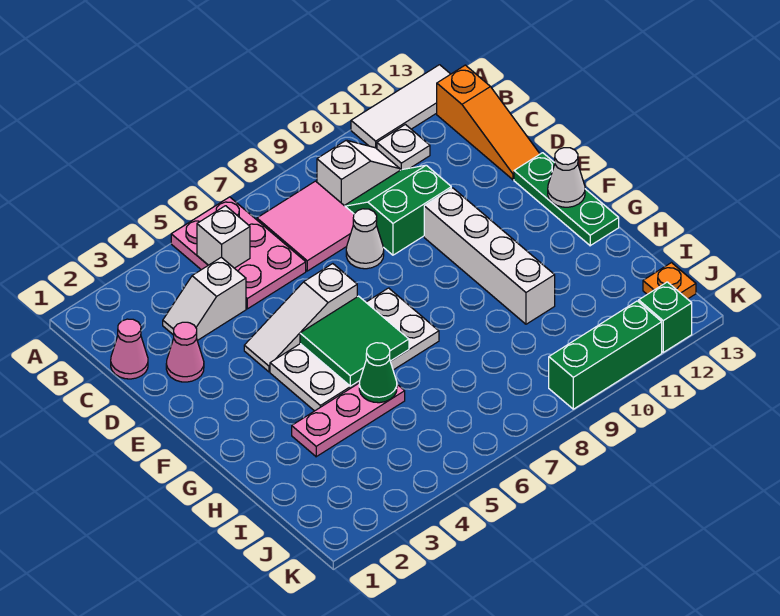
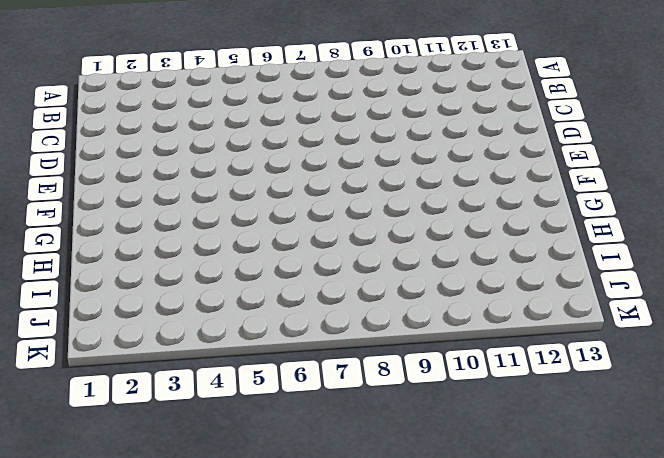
none -> pink plate A5:C6 level 1
none -> white tile A11:A13 level 1
none -> pink tile B7:C8 level 1

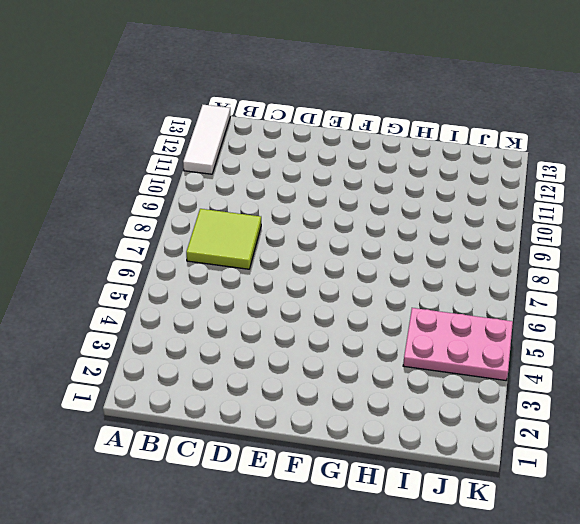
lime tile B7:C8 level 1 -> pink tile B7:C8 level 1
pink plate I4:K5 level 1 -> pink plate A5:C6 level 1
none -> white slope B9:B10 level 1 top 9
none -> white plate B11 level 1
none -> orange slope B13:D13 level 1 top B

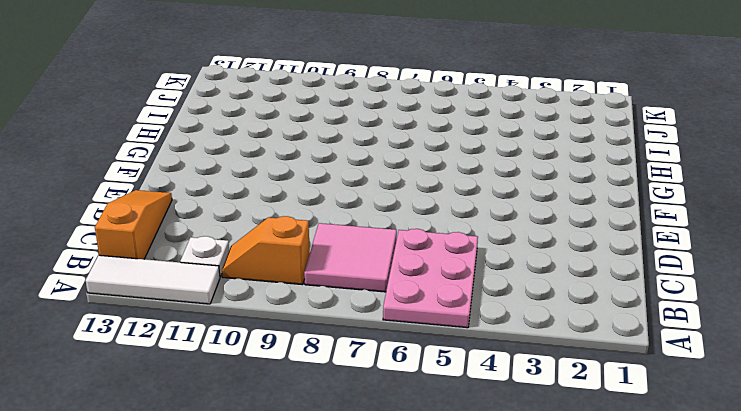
orange slope B9:B10 level 1 top 9 -> white slope B9:B10 level 1 top 9
none -> pink cone C1 level 1
none -> white slope C3:C4 level 1 top 4
none -> green slope C9:D10 level 1 top D

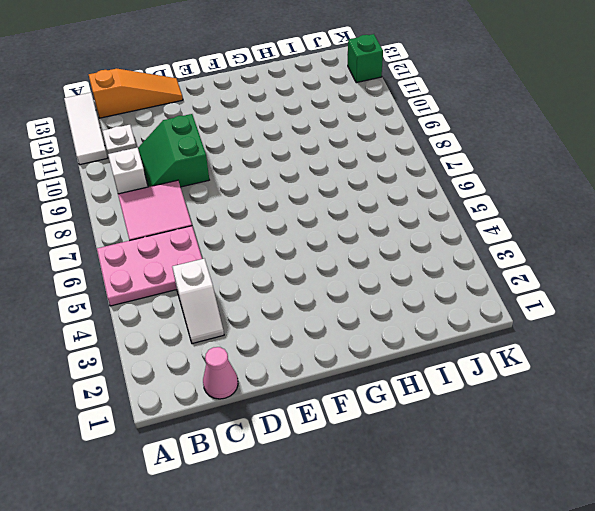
none -> pink cone D2 level 1
none -> white cone D8 level 1
none -> white slope E4:E6 level 1 top 6

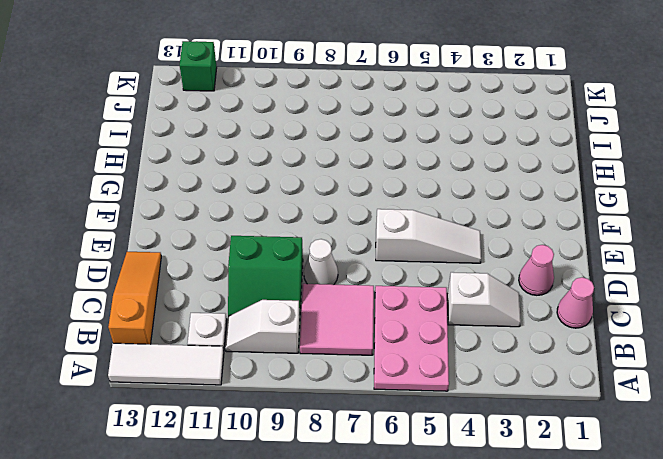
none -> white brick E10:H10 level 1
none -> green plate E13:G13 level 1
none -> white plate F4:G7 level 1

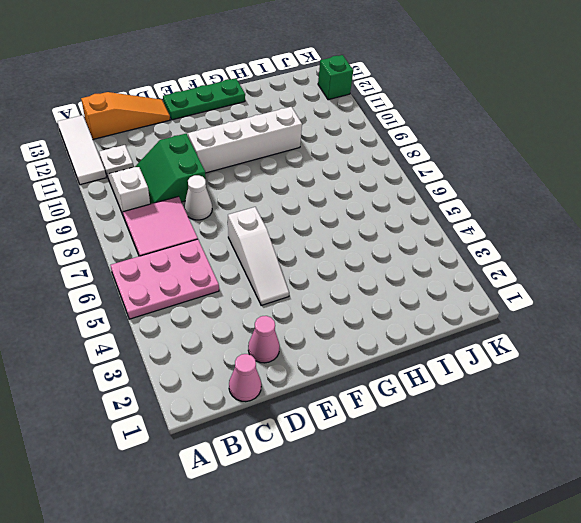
none -> white slope C3:C4 level 1 top 4
none -> white plate F4:G7 level 1
none -> pink plate H3:H5 level 1

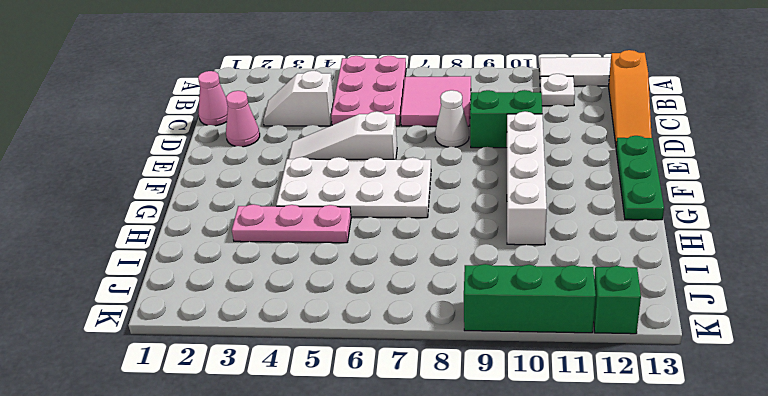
none -> white slope B9:B10 level 1 top 9
none -> orange plate J13 level 1
none -> white brick B5 level 2

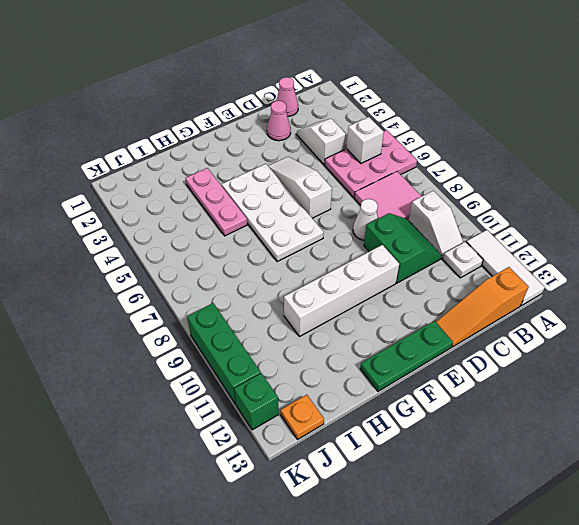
none -> green tile F5:G6 level 2
none -> white cone F13 level 2
none -> green cone H5 level 2

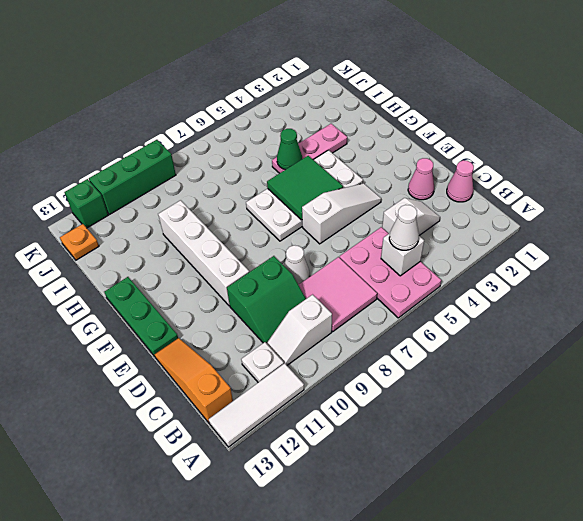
white cone B5 level 3 -> white cone F13 level 2

